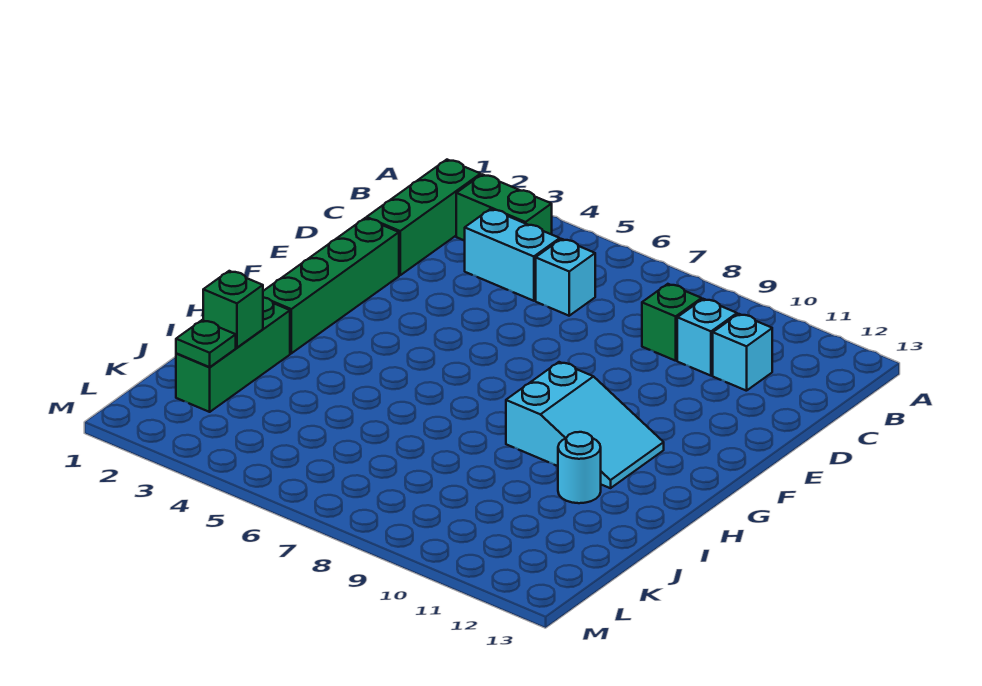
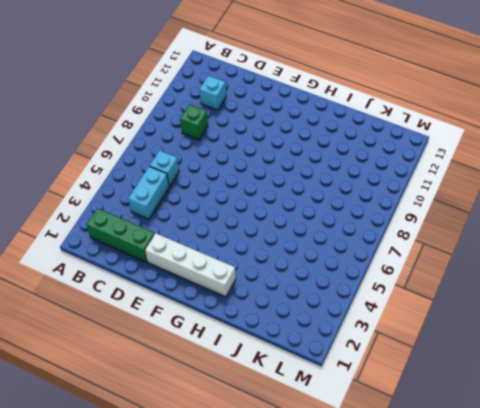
white brick E2:H2 level 1 -> green brick E2:H2 level 1
none -> green brick B3:B4 level 1
none -> cyan brick C10 level 1
none -> cyan slope G9:H11 level 1 top 9

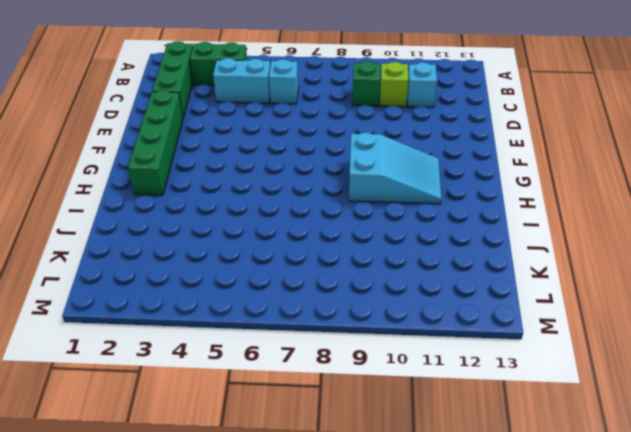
lime brick C10 level 1 -> cyan brick C10 level 1
none -> green brick I2:K2 level 1
none -> cyan round brick I11 level 1
none -> green brick J2 level 2

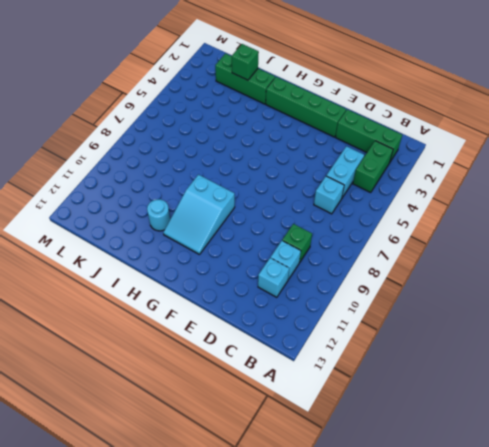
none -> green plate K2 level 2

